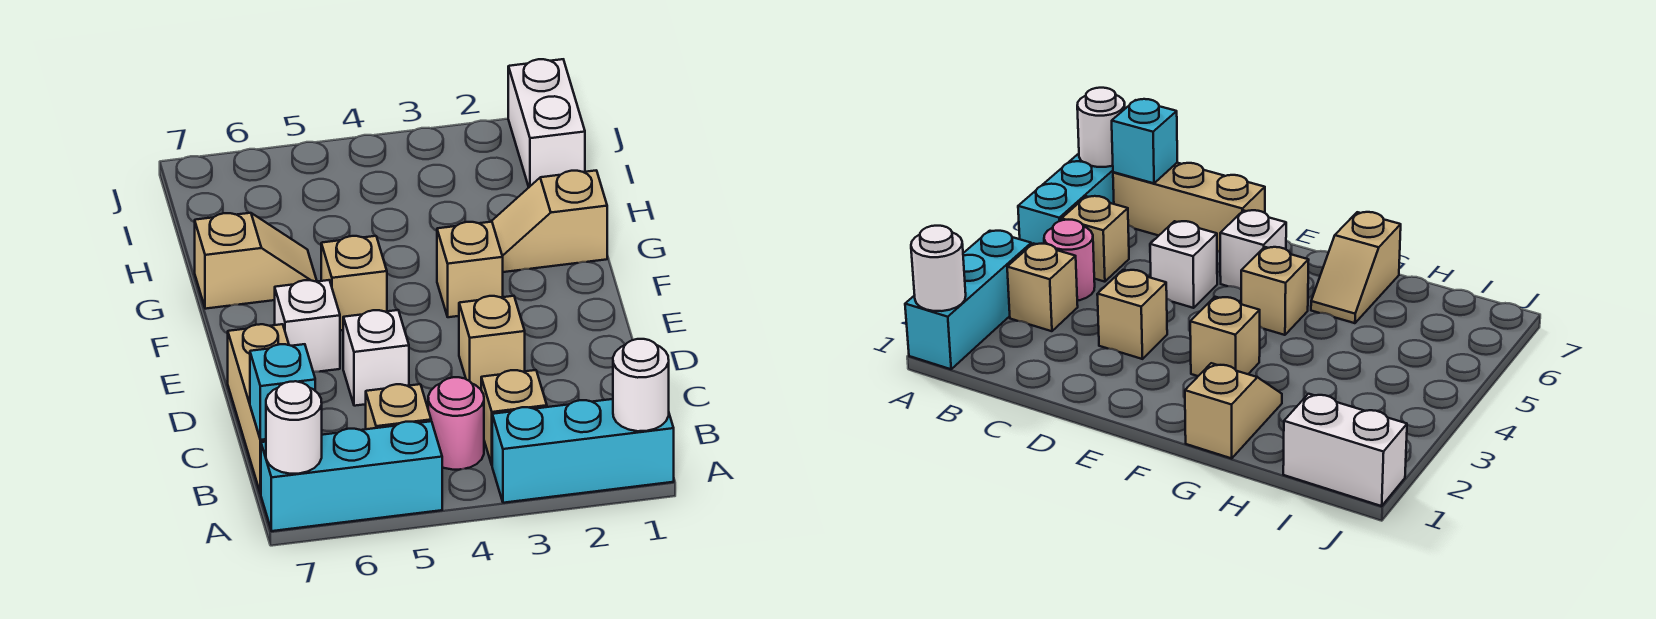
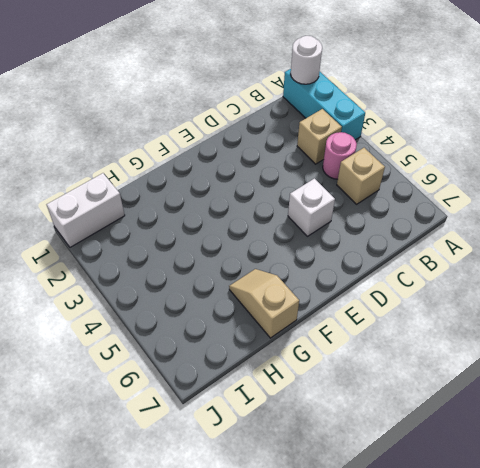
none -> cyan brick A5:A7 level 1
none -> tan brick B7:D7 level 1
none -> tan brick D3 level 1

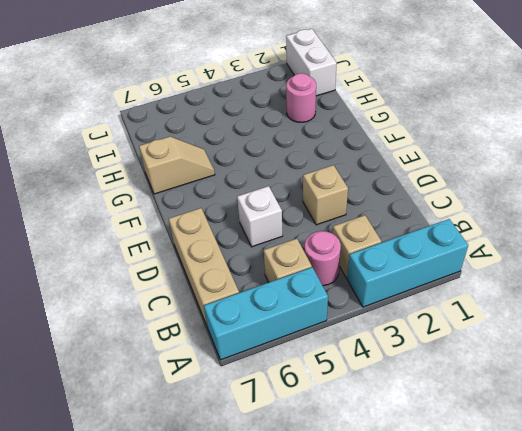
pink round brick H2 level 1 -> none
none -> white brick E6 level 1
none -> tan brick F3 level 1
none -> tan brick F5 level 1

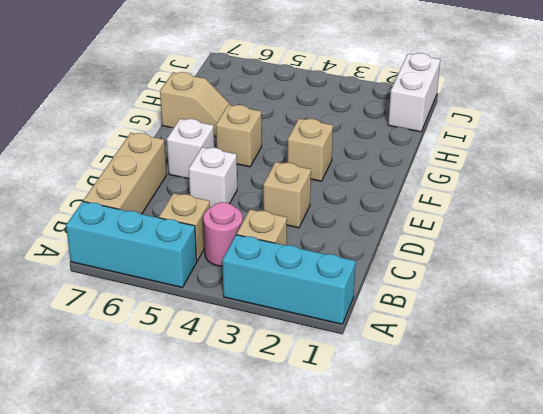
none -> tan slope G1:G2 level 1 top 1
none -> white round brick A1 level 2
none -> white round brick A7 level 2

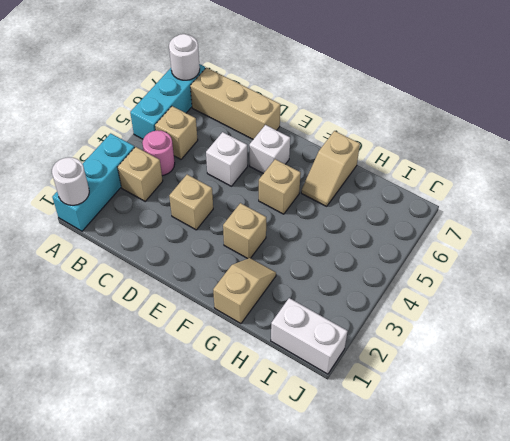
none -> cyan brick B7 level 2

